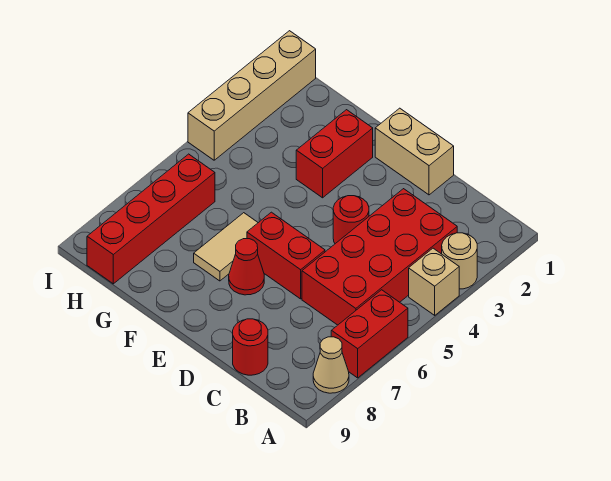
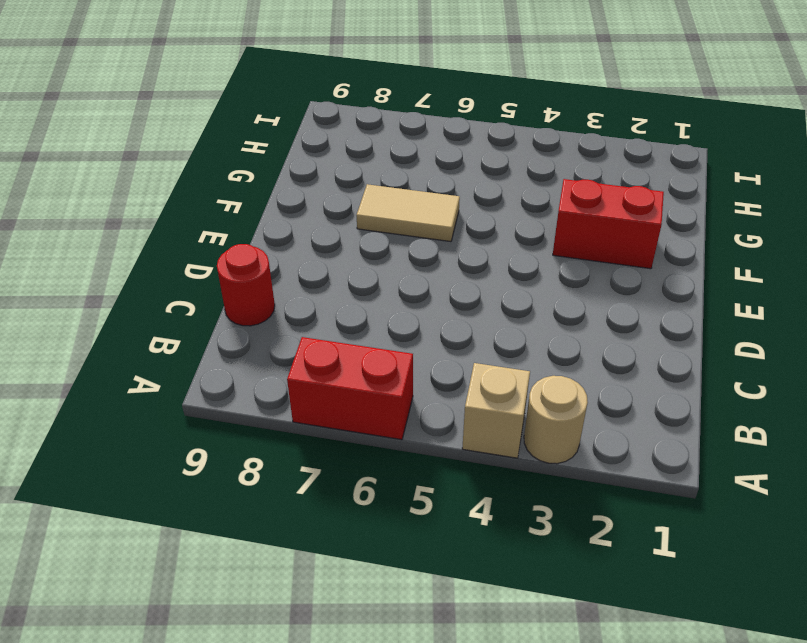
none -> tan cone A8 level 1
none -> red brick B3:C6 level 1
none -> tan brick D1:E1 level 1

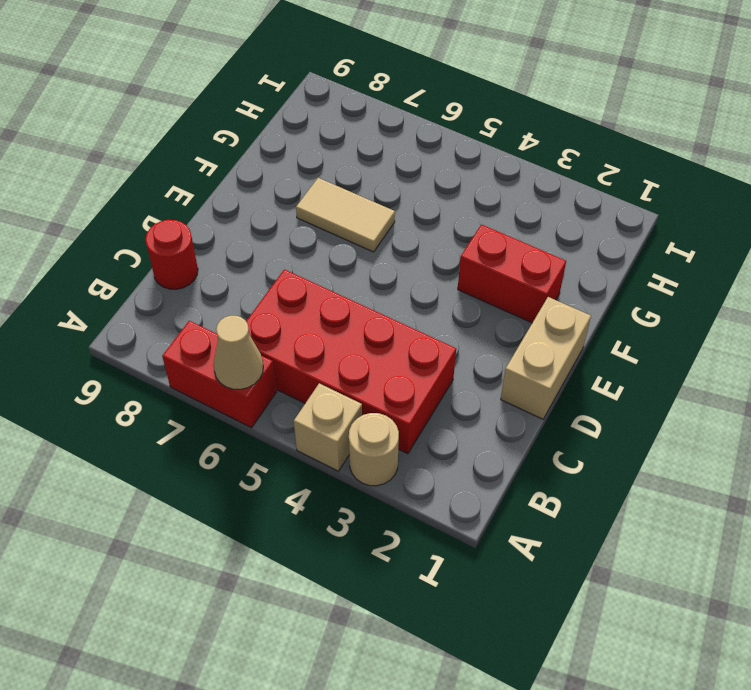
tan cone A6 level 2 -> tan cone A8 level 1
none -> red round brick D4 level 1
none -> red brick D6:E6 level 1
none -> red cone E7 level 1

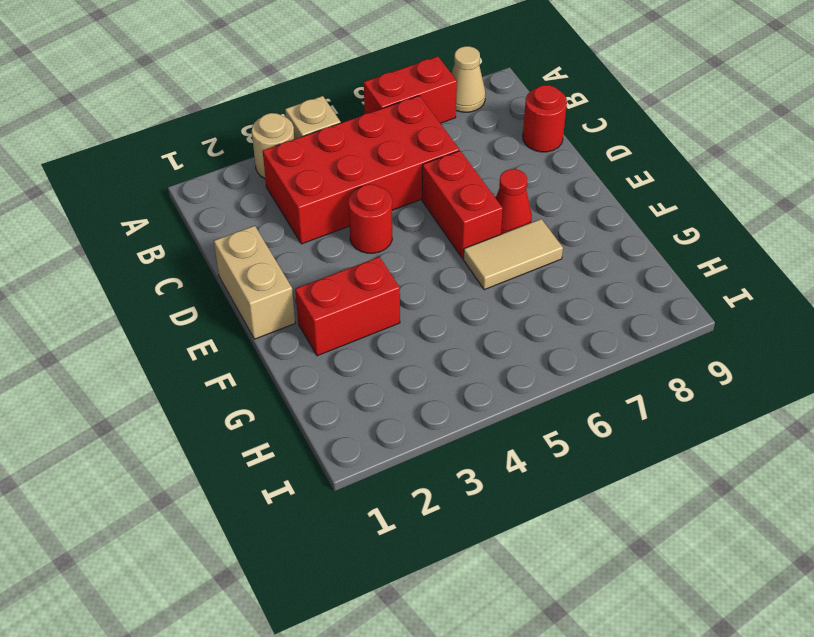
none -> red brick H6:H9 level 1
none -> tan brick I1:I4 level 1

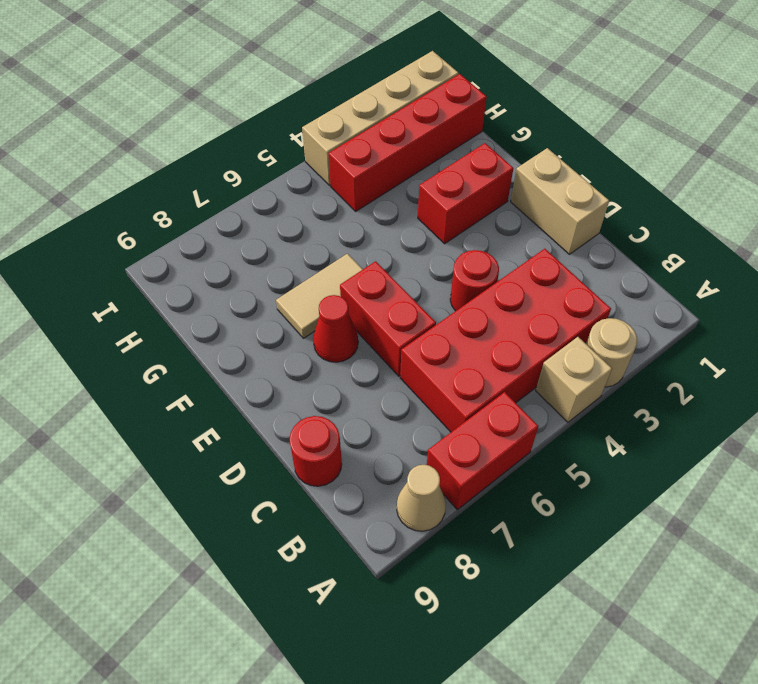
red brick H1:H4 level 1 -> red brick H6:H9 level 1

